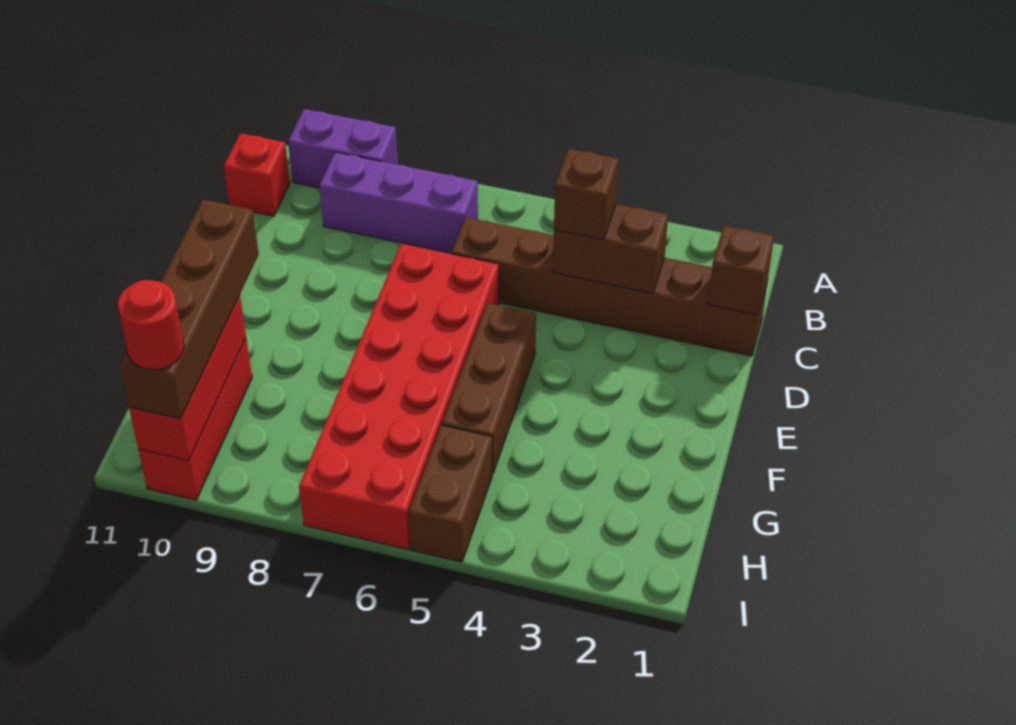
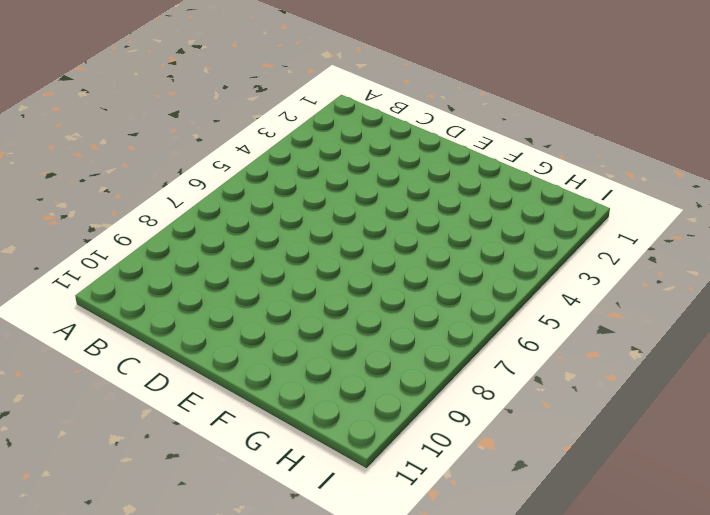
none -> purple brick A9:A10 level 1
none -> purple brick B7:B9 level 1
none -> red brick B11 level 1

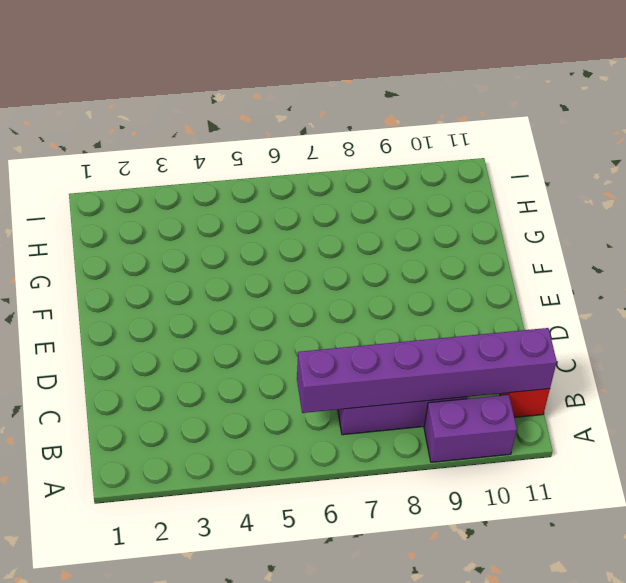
purple brick B6:B11 level 2 -> none
none -> brown brick C1:C6 level 1
none -> red brick D6:I7 level 1
none -> brown brick E5:G5 level 1

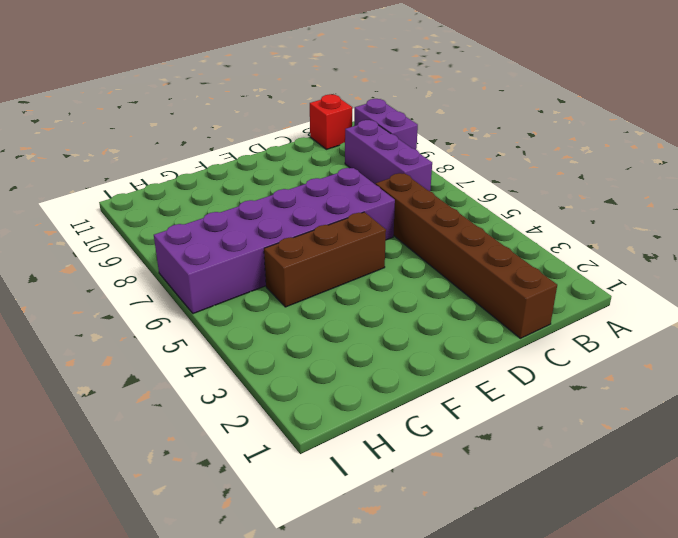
purple brick D6:I7 level 1 -> red brick D6:I7 level 1
none -> red brick G10:I10 level 1
none -> brown brick H5:I5 level 1
none -> brown brick C1 level 2

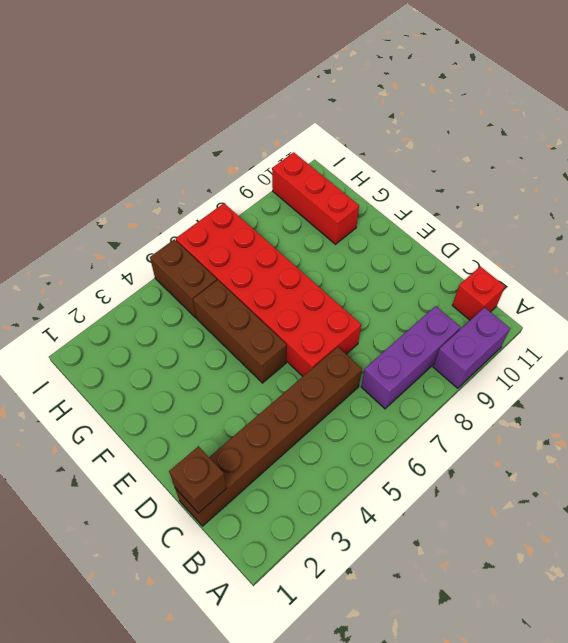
none -> brown brick C3:C4 level 2
none -> red brick G10:I10 level 2
none -> brown brick C4 level 3

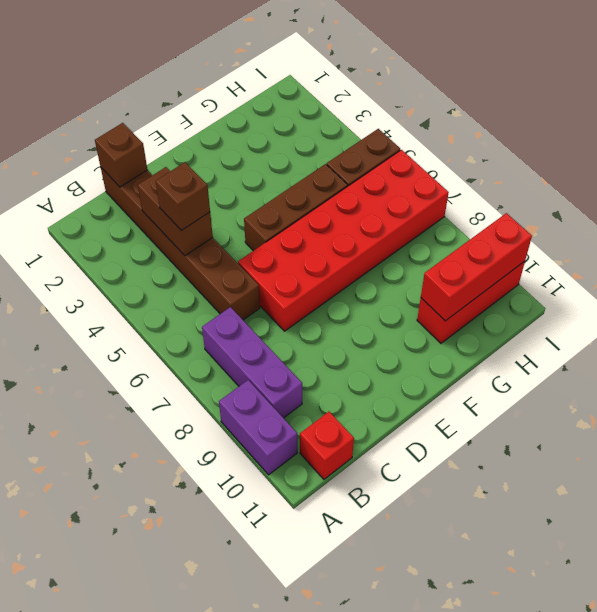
none -> brown brick F10:I10 level 3
none -> red round brick I10 level 4

